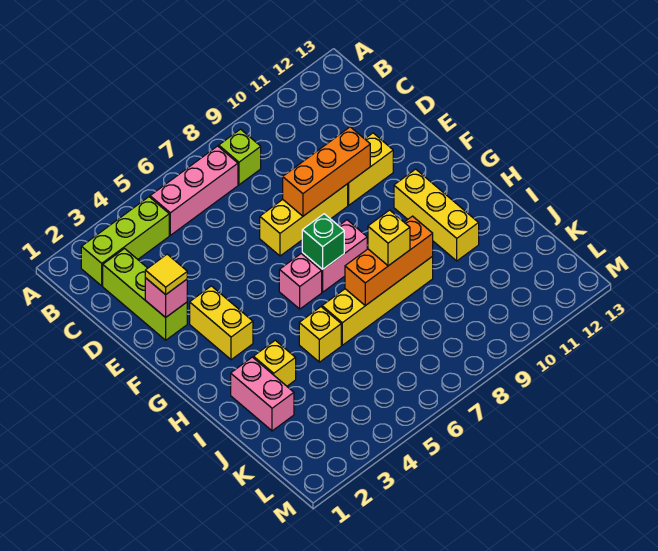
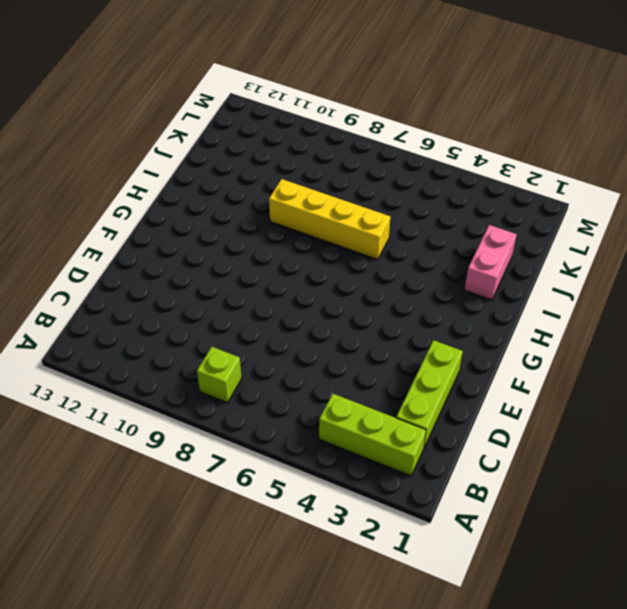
none -> pink brick B5:B7 level 1
none -> yellow brick E7:E9 level 1
none -> yellow brick E10:E11 level 1

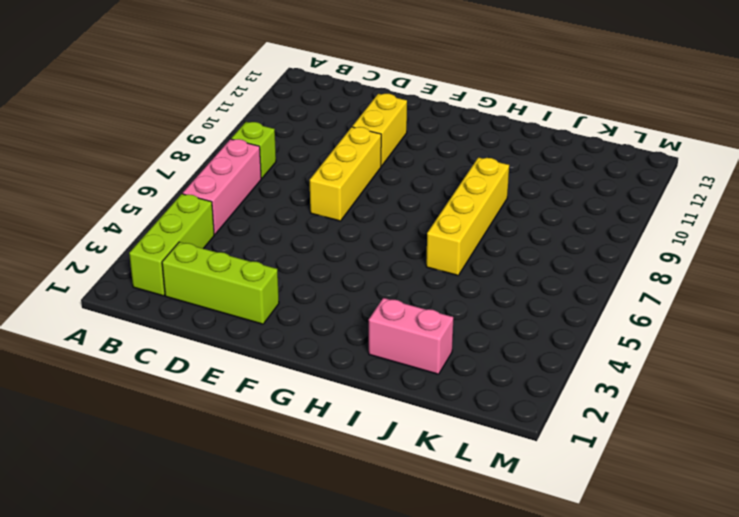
none -> yellow brick F3:G3 level 1
none -> pink brick G6 level 1
none -> pink brick G7:G8 level 1

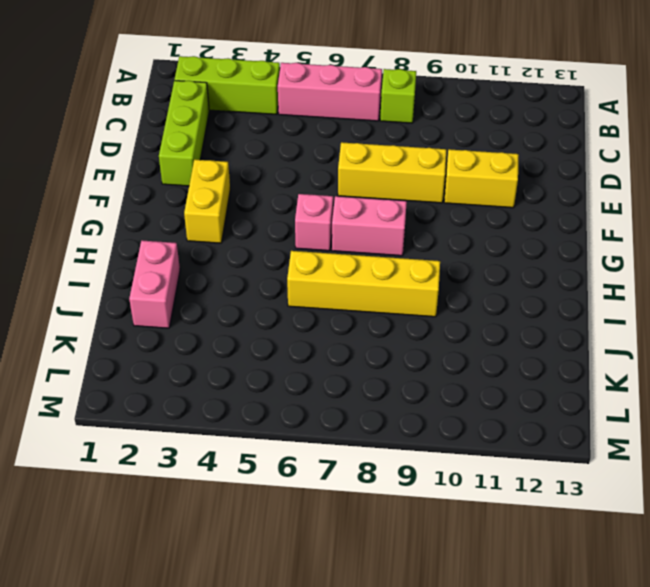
none -> yellow brick G11:I11 level 1
none -> yellow brick I3 level 1
none -> yellow brick I5 level 1

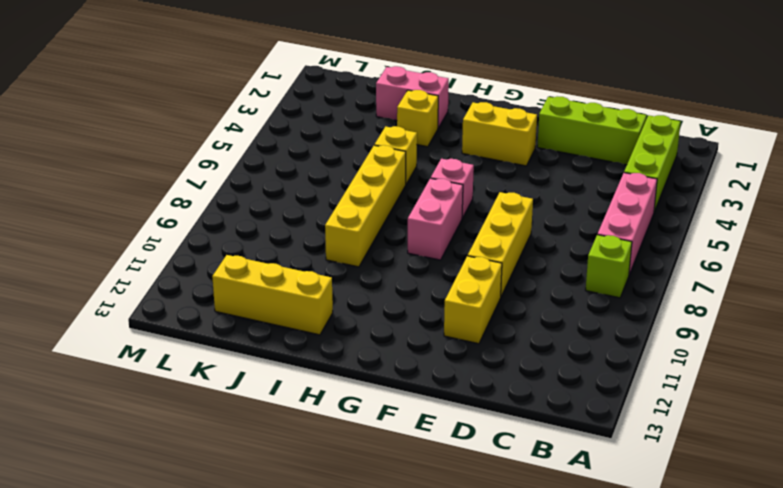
yellow brick I12:K12 level 1 -> yellow brick G11:I11 level 1
none -> pink brick E2 level 2
none -> orange brick E8:E10 level 2
none -> green brick G7 level 2

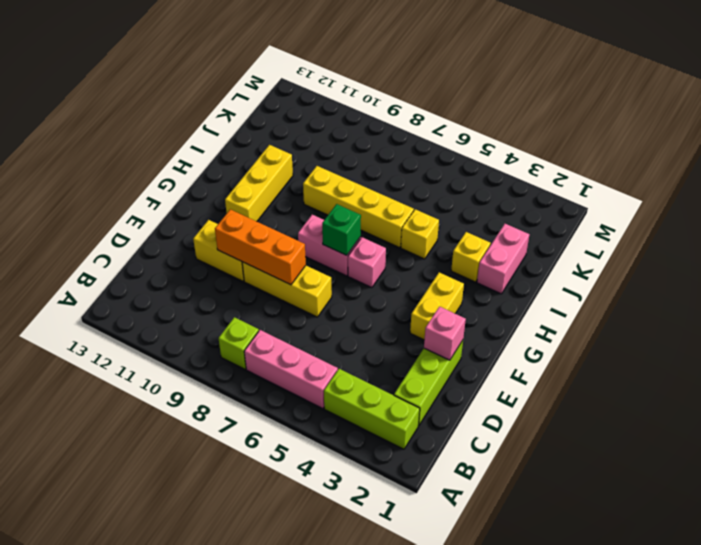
none -> orange brick I7:I9 level 2
none -> yellow tile E2 level 3
none -> yellow brick I8 level 3

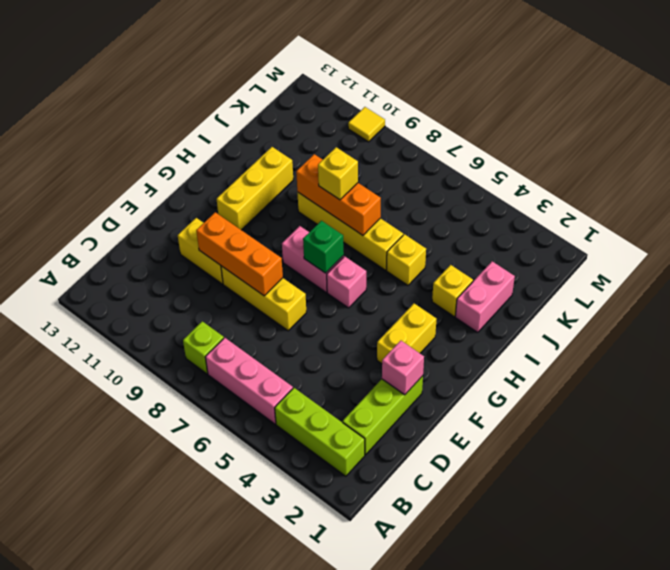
yellow tile M10 level 1 -> yellow tile E2 level 3

